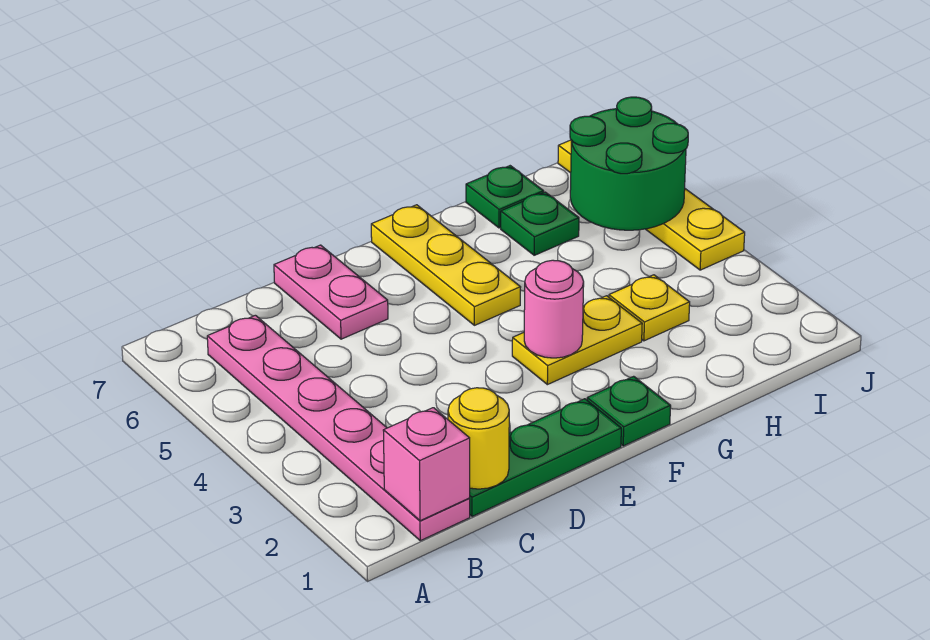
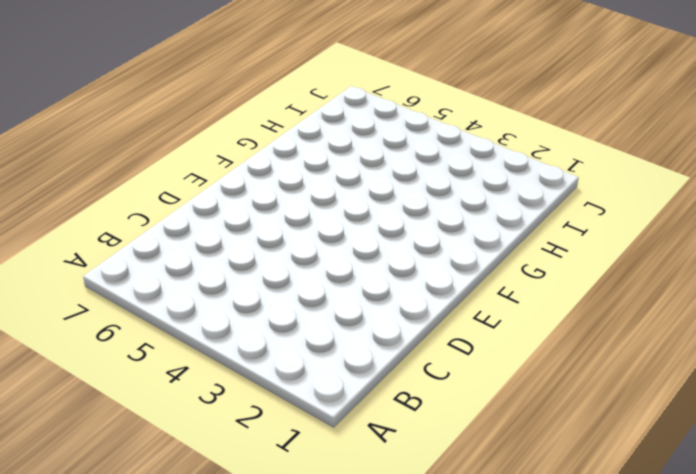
none -> pink plate B1:B6 level 1
none -> green plate C1:E1 level 1
none -> pink plate D6:D7 level 1

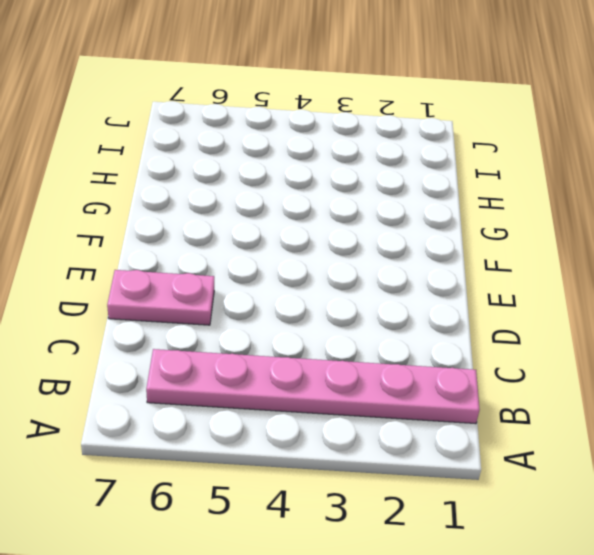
none -> green plate C1:E1 level 1
none -> green plate F1 level 1
none -> yellow plate F3:G3 level 1

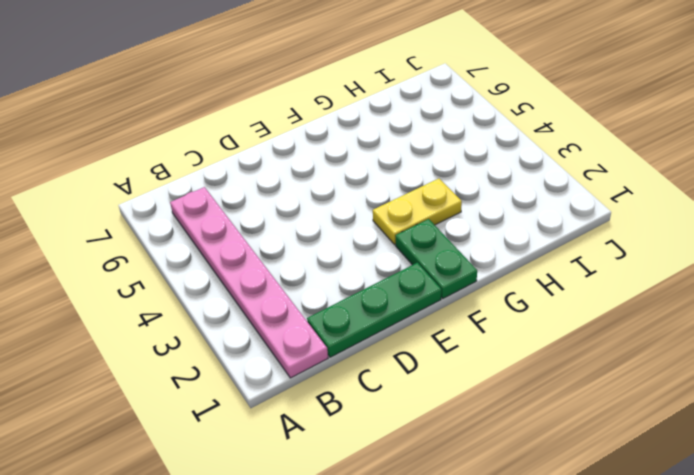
green plate F1:F2 level 1 -> green plate F1 level 1
none -> pink plate D6:D7 level 1
none -> yellow plate F5:F7 level 1
none -> yellow plate H3 level 1

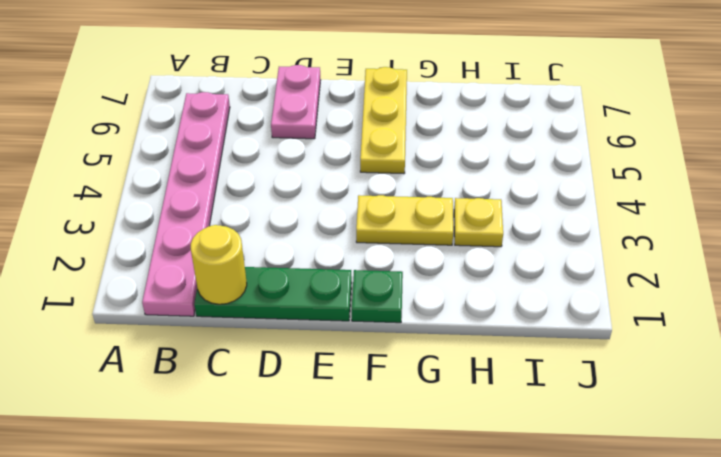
none -> green plate H6 level 1
none -> green plate H7 level 1
none -> yellow plate J4:J7 level 1

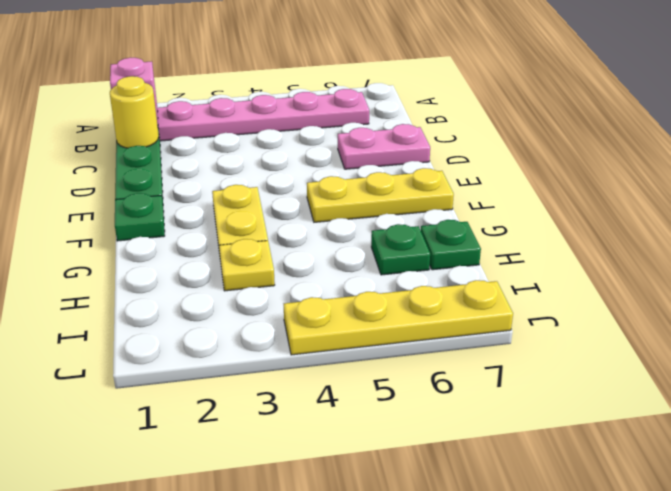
none -> pink round brick F3 level 2
none -> green round brick I5:J6 level 2

